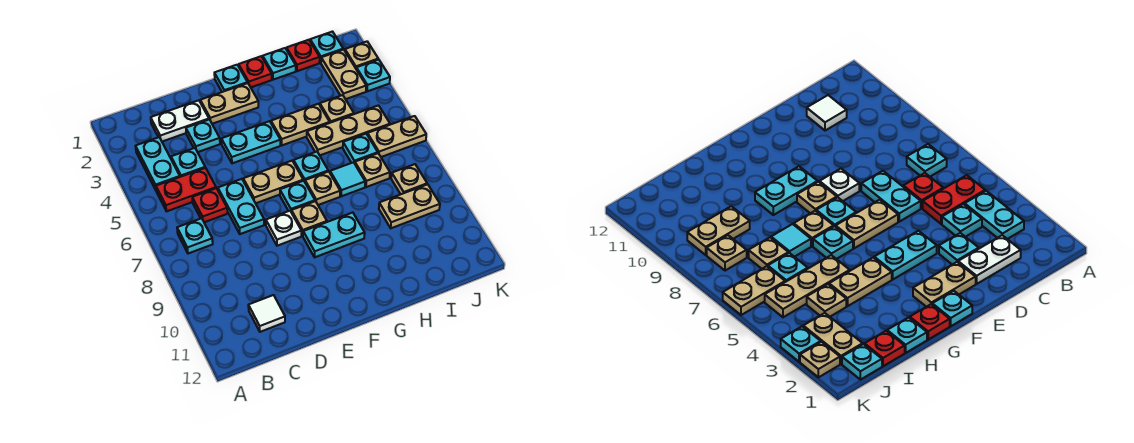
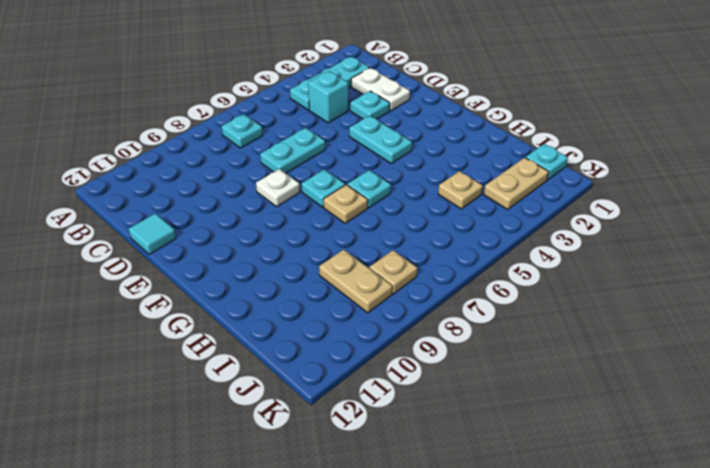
cyan plate B2:B4 level 1 -> cyan plate B3:B4 level 1
cyan brick C4 level 1 -> cyan plate C4 level 1
cyan tile D12 level 1 -> cyan tile H7 level 1
none -> red plate B5:C5 level 1
none -> red plate C6 level 1
none -> white tile C11 level 1
none -> tan plate E2:F2 level 1

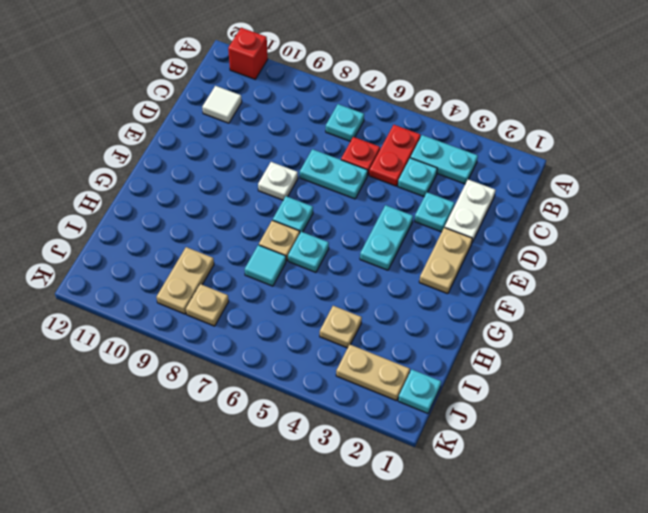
red brick A11 level 1 -> none
none -> tan plate E6:F6 level 1
none -> cyan plate F1 level 1
none -> tan plate F8 level 1
none -> cyan plate F9:G9 level 1

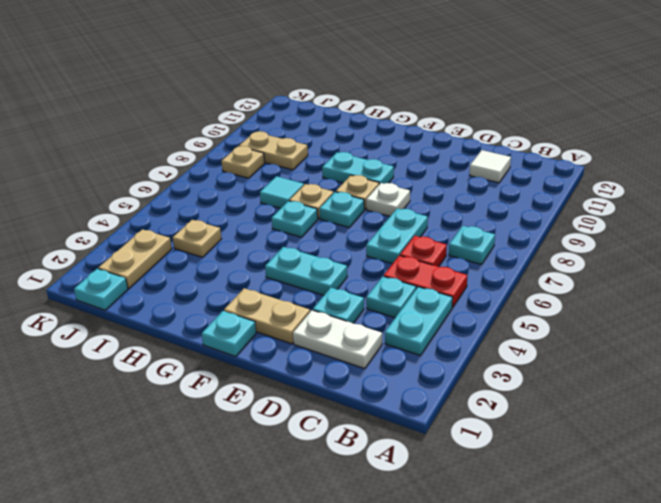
none -> tan plate E6:F6 level 1
none -> red plate G1 level 1
none -> tan plate G4:H4 level 1
none -> cyan plate H1 level 1

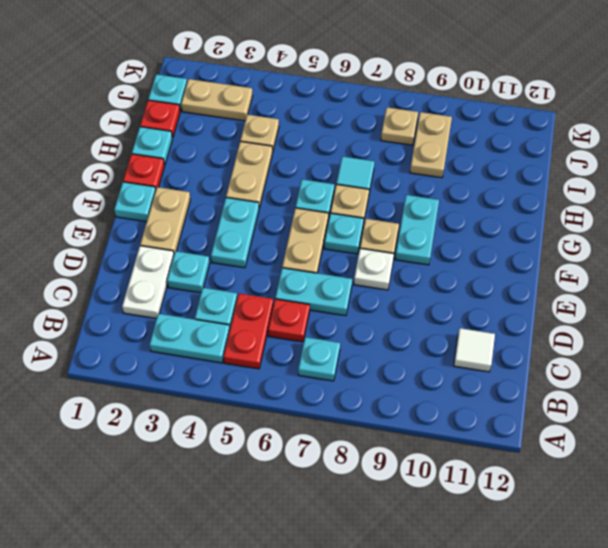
none -> tan plate H5:J5 level 1
none -> cyan plate I6 level 1
none -> tan plate I7 level 1
none -> tan plate J6:K6 level 1

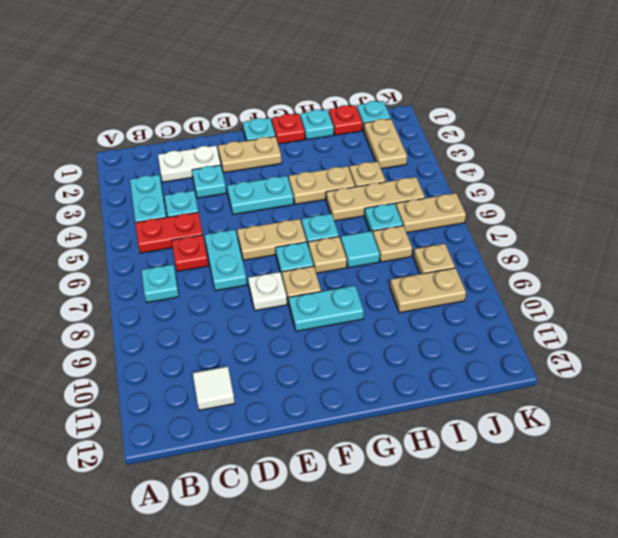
none -> tan plate K2 level 1
none -> cyan plate K3 level 1

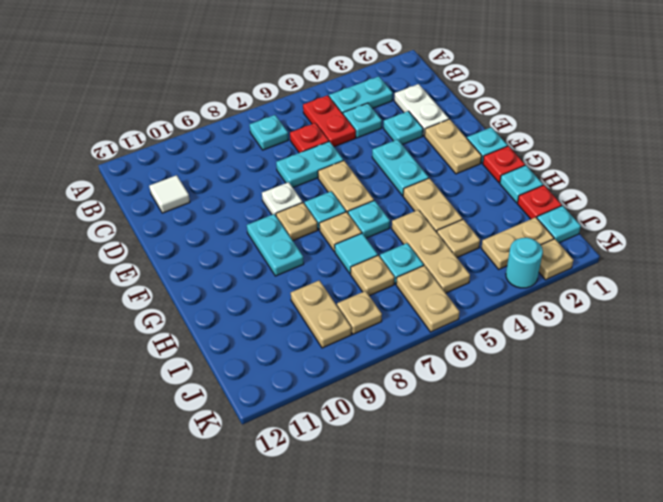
cyan round brick K3 level 1 -> cyan plate K3 level 1

